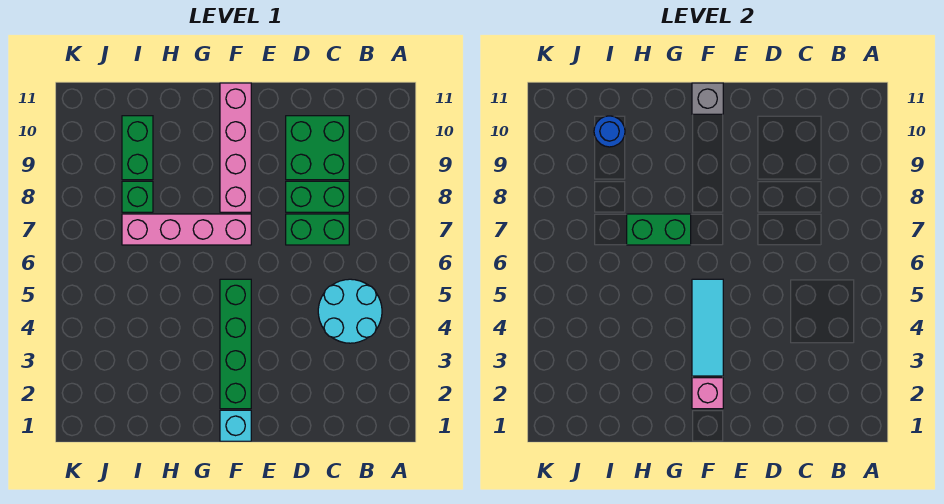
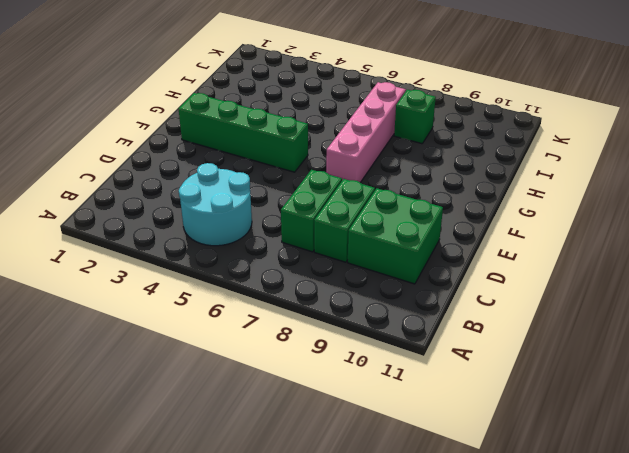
none -> cyan brick F1 level 1
none -> pink brick F8:F11 level 1
none -> green brick I9:I10 level 1

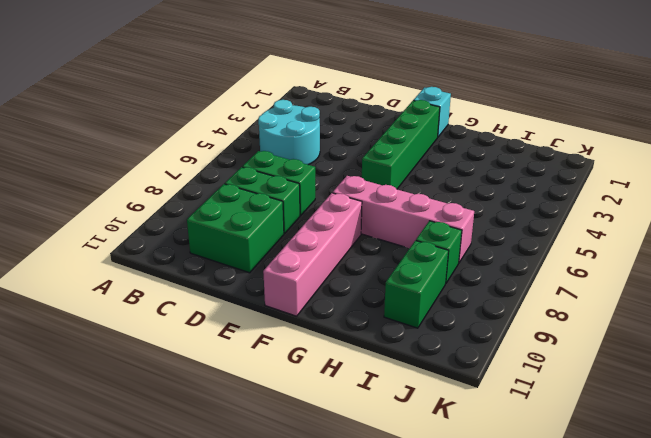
none -> pink brick F2 level 2
none -> cyan tile F3:F5 level 2
none -> grey brick F11 level 2

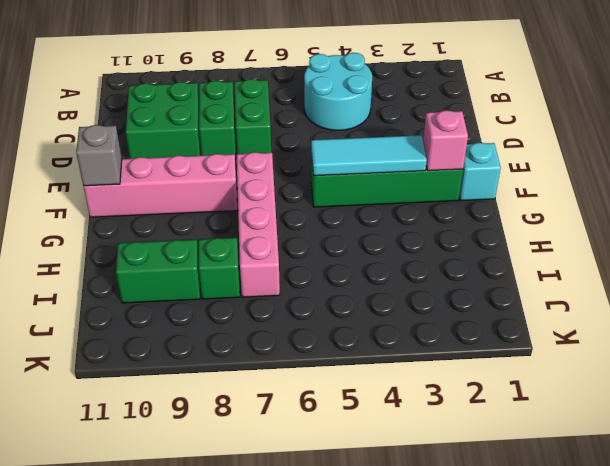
none -> green brick G7:H7 level 2
none -> blue round brick I10 level 2

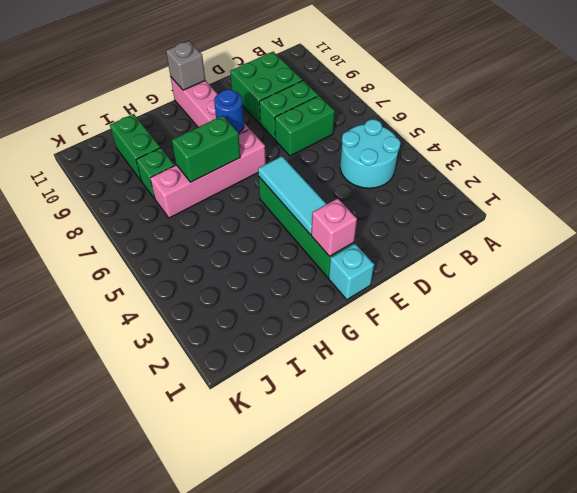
blue round brick F8 level 2 -> blue round brick I10 level 2

